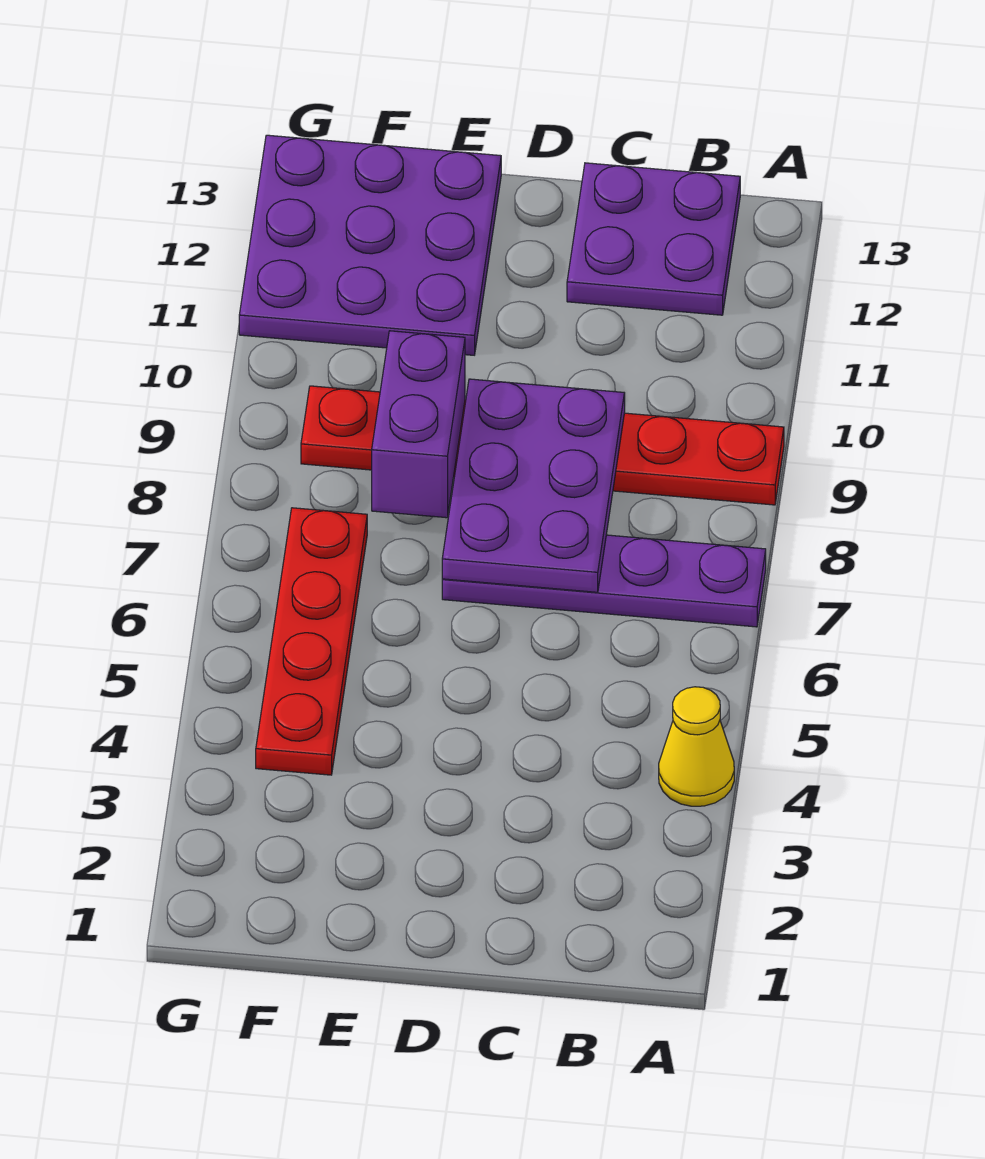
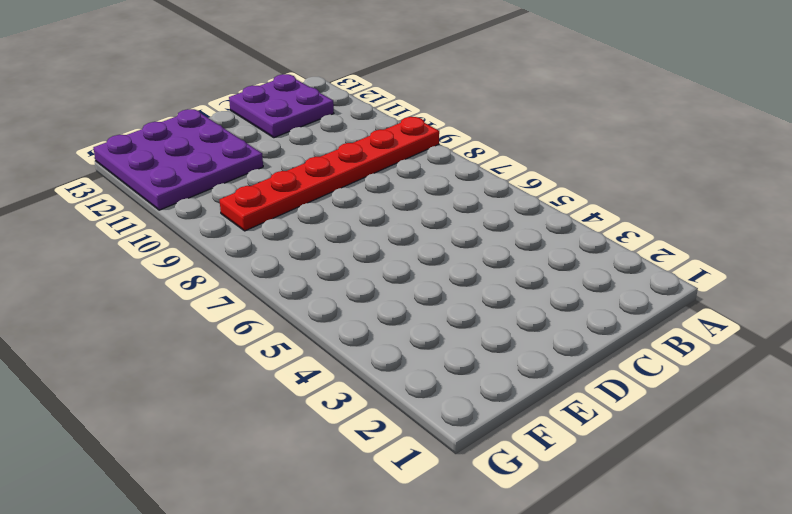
none -> yellow cone A4 level 1
none -> purple plate A7:D7 level 1

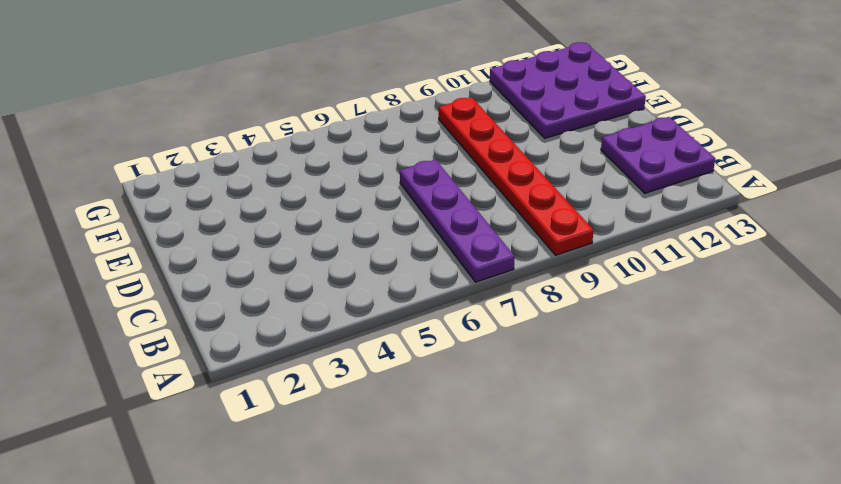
none -> yellow cone A4 level 1
none -> red plate F4:F7 level 1

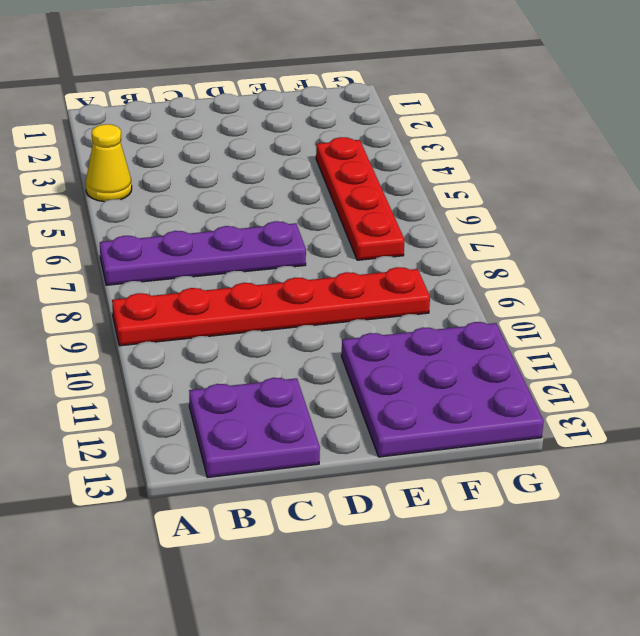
none -> purple plate C7:D9 level 2
none -> purple brick E8:E9 level 2

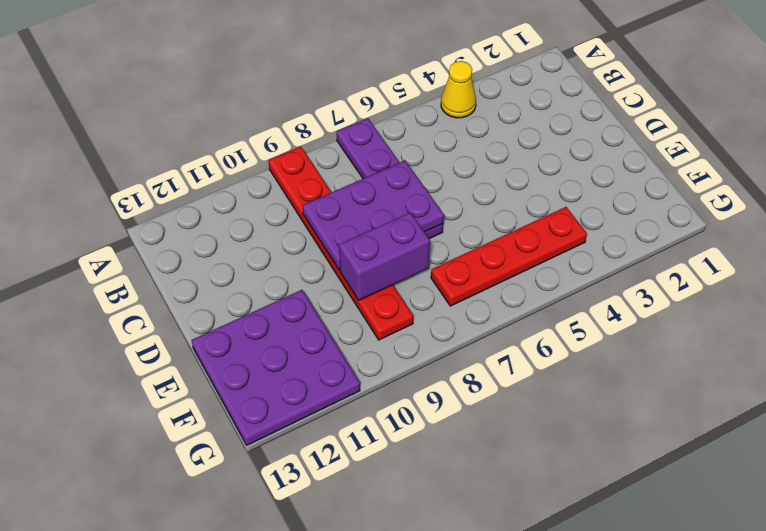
none -> purple plate B12:C13 level 1

